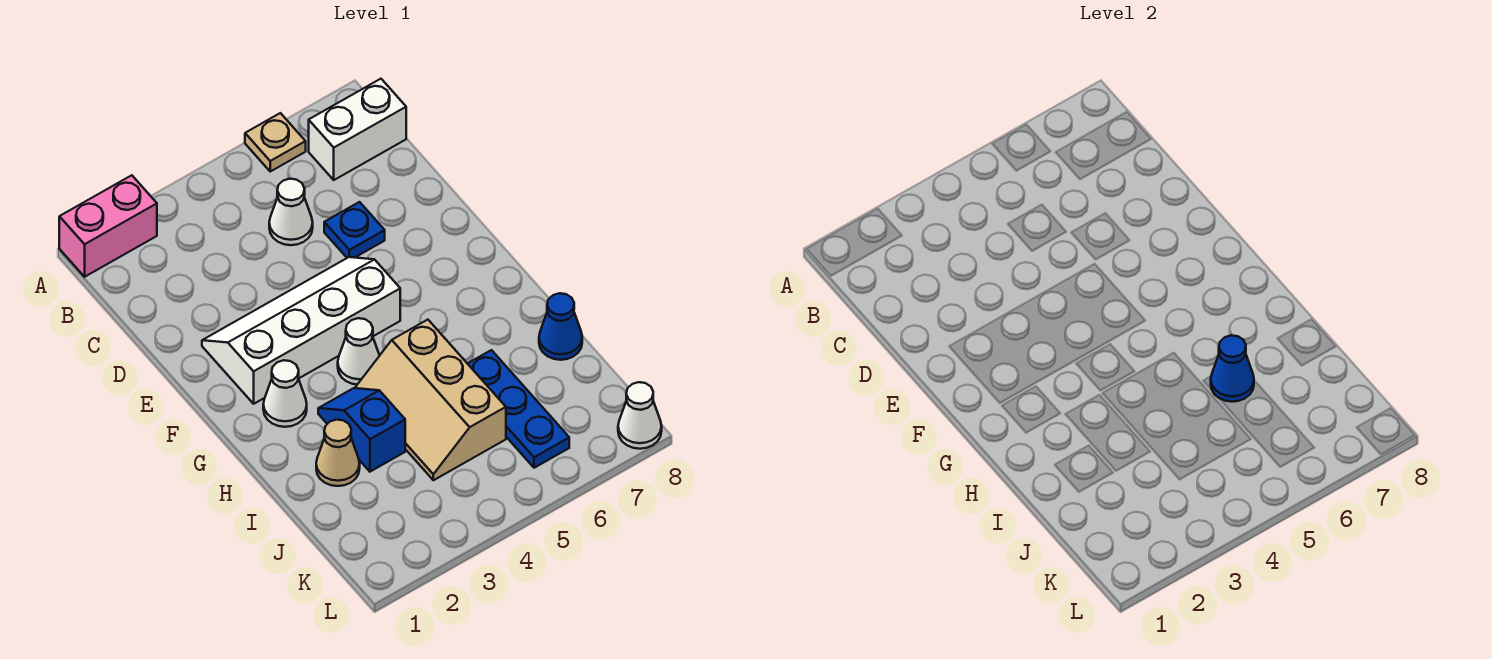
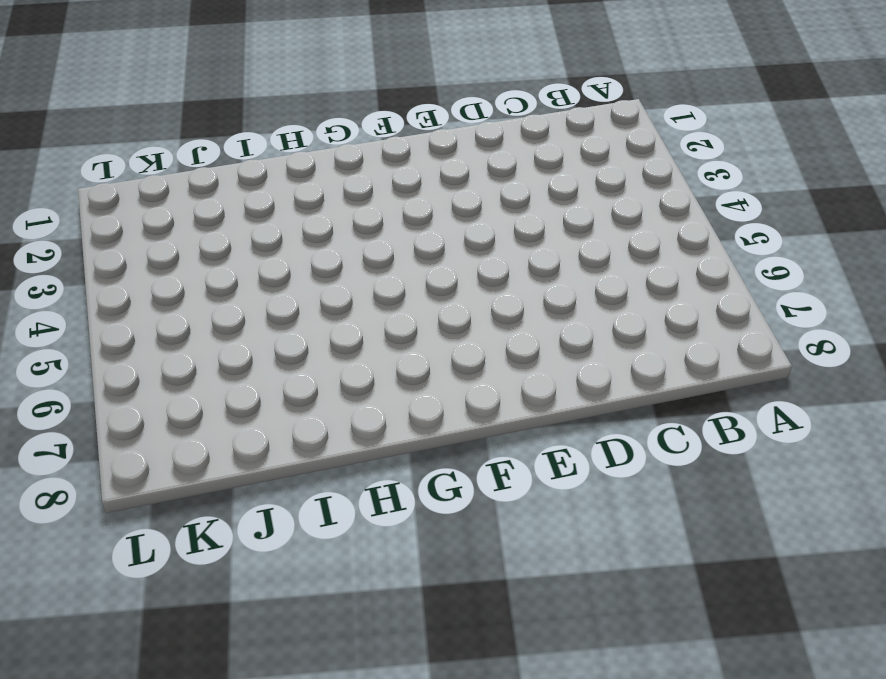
none -> pink brick A1:A2 level 1
none -> tan plate A6 level 1
none -> white brick B7:B8 level 1

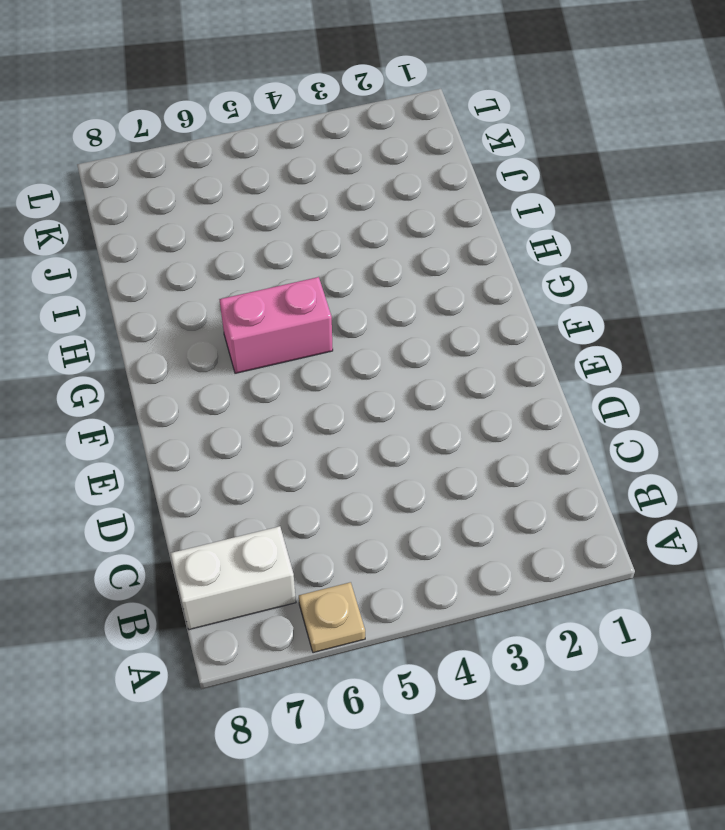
pink brick G5:G6 level 1 -> pink brick A1:A2 level 1
none -> white cone C5 level 1
none -> blue plate D6 level 1
none -> white slope E2:F5 level 1 top F

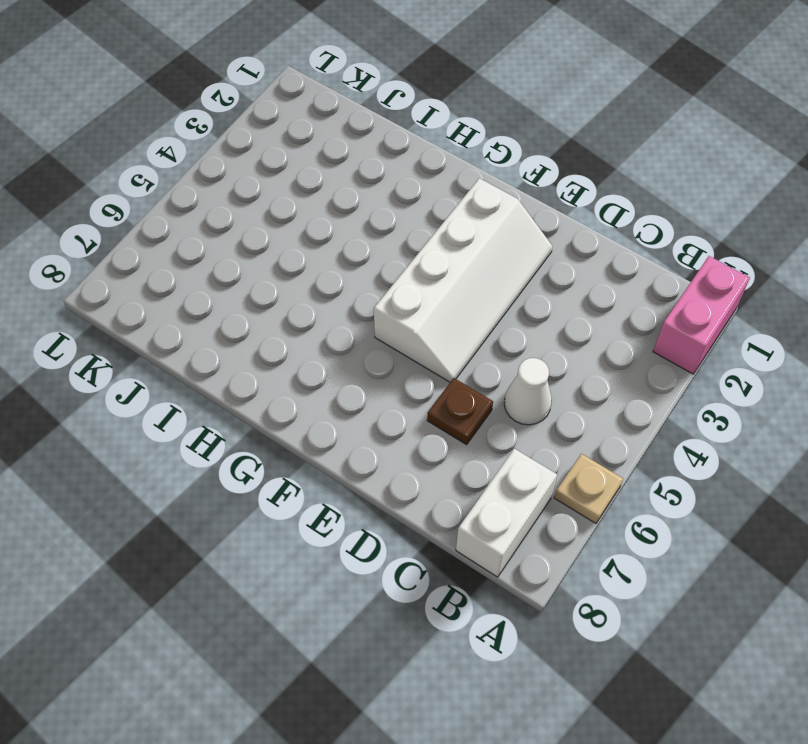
brown plate D6 level 1 -> blue plate D6 level 1
none -> white cone G2 level 1
none -> white cone G4 level 1
none -> blue slope H3:I3 level 1 top I

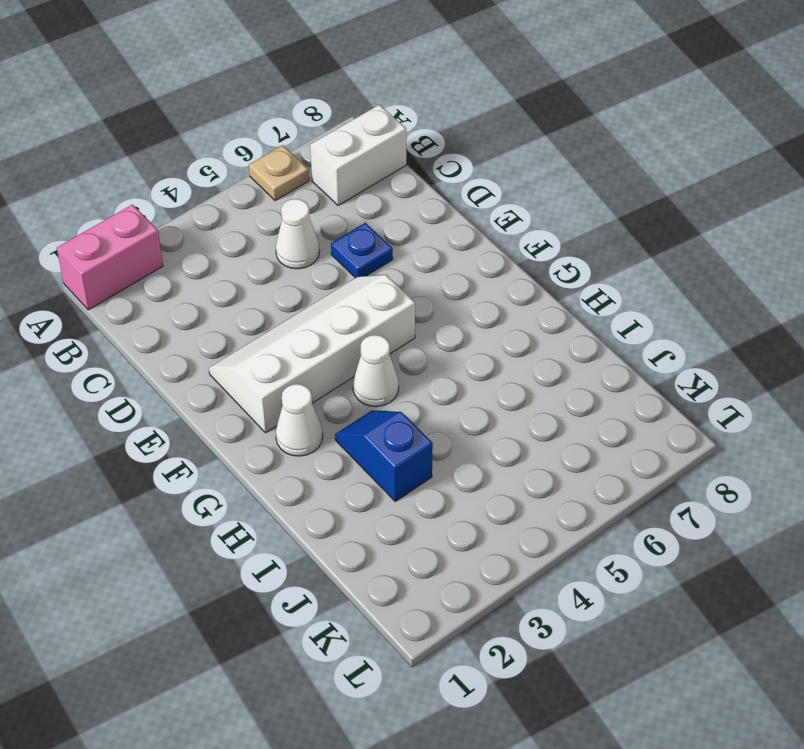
none -> tan slope H4:J5 level 1 top 5
none -> tan cone I2 level 1
none -> blue plate I6:K6 level 1

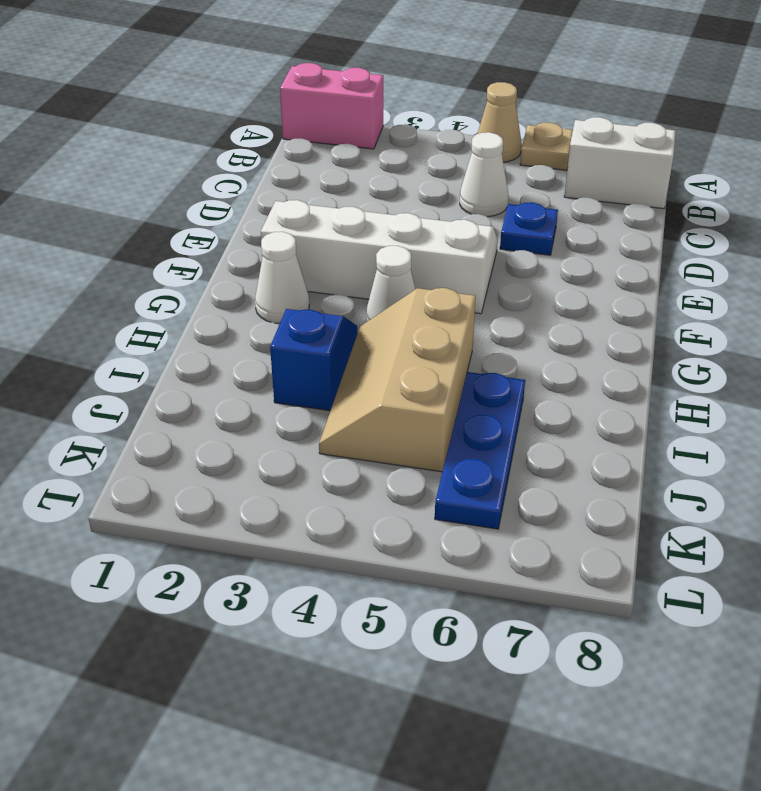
tan cone A5 level 1 -> tan cone I2 level 1
none -> blue cone I8 level 1
none -> white cone L8 level 1
none -> blue cone I6 level 2

